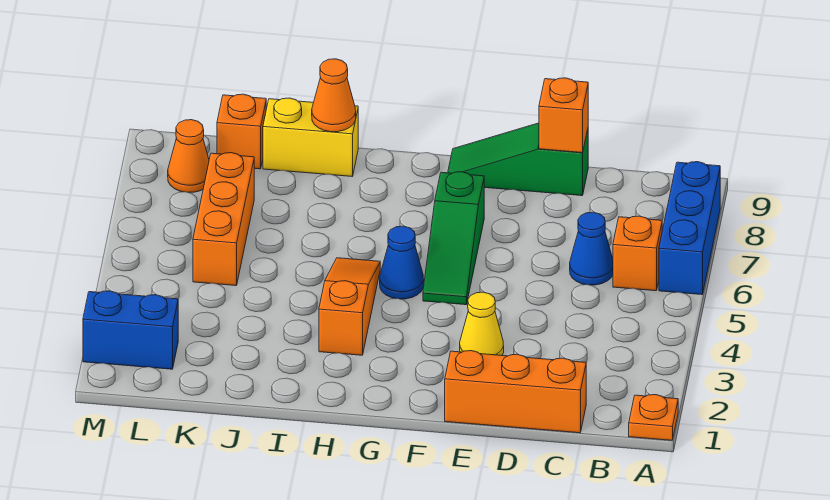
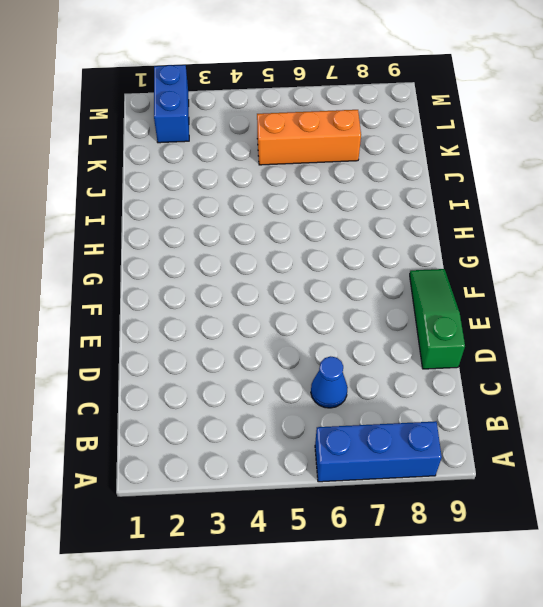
none -> orange plate A1 level 1
none -> orange brick B6 level 1
none -> orange brick C1:E1 level 1

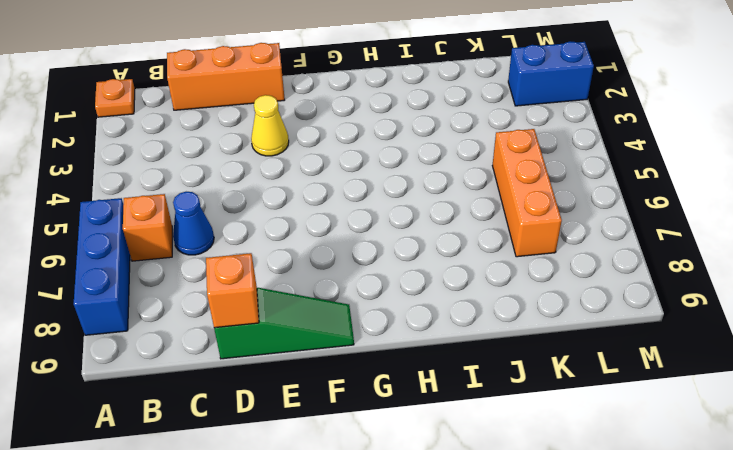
none -> green slope F5:F7 level 1 top 7
none -> blue cone G5 level 1
none -> orange slope H3:H5 level 1 top 3

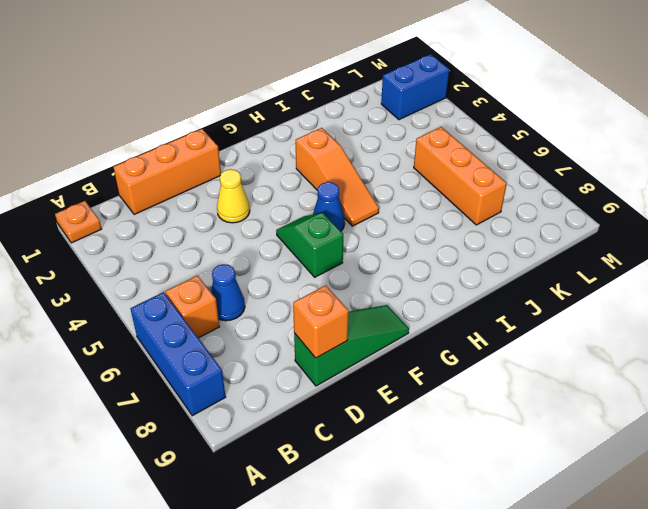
green slope F5:F6 level 1 top 6 -> green slope F5:F7 level 1 top 7
none -> yellow brick I9:J9 level 1
none -> orange brick K9 level 1
none -> orange cone L8 level 1

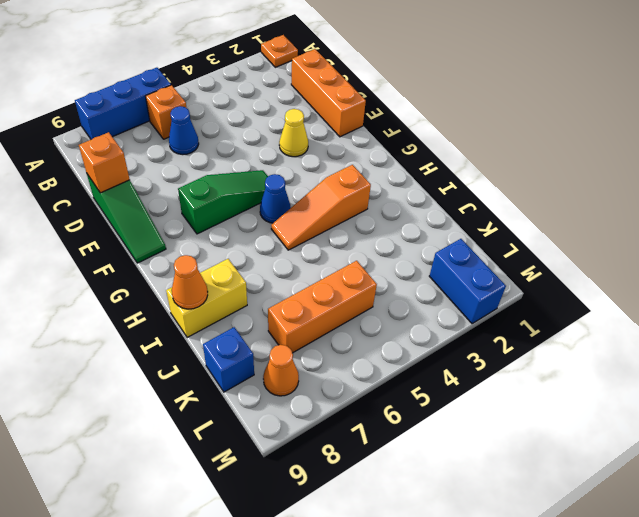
yellow brick I8:I9 level 1 -> yellow brick I9:J9 level 1
blue brick K9 level 1 -> orange brick K9 level 1

